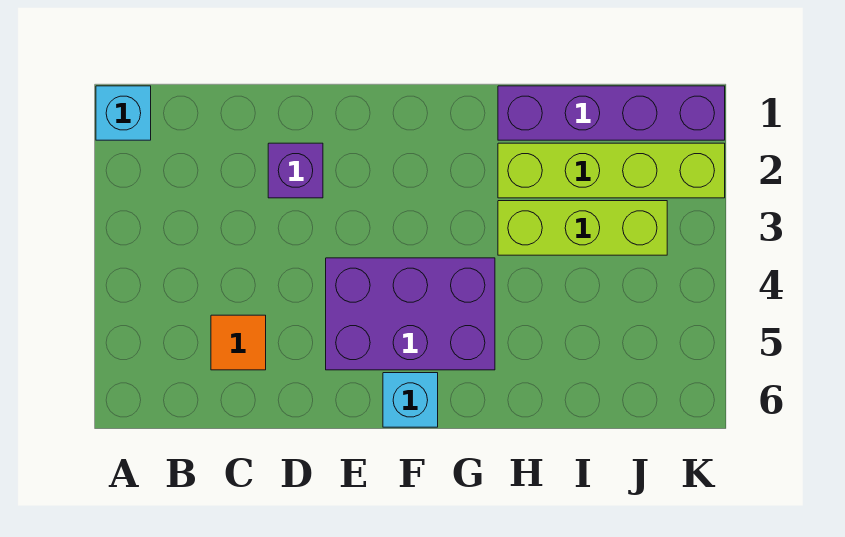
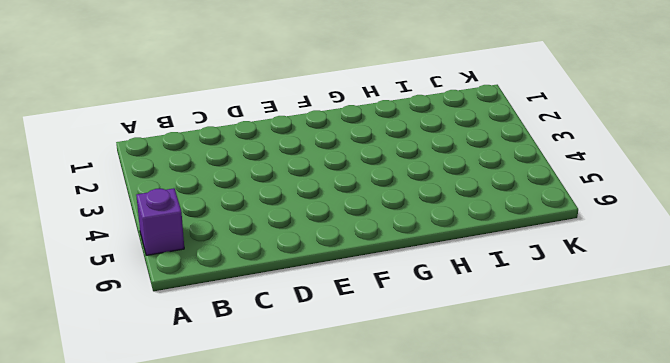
purple brick A5 level 1 -> purple brick D2 level 1
none -> cyan brick A1 level 1
none -> orange tile C5 level 1

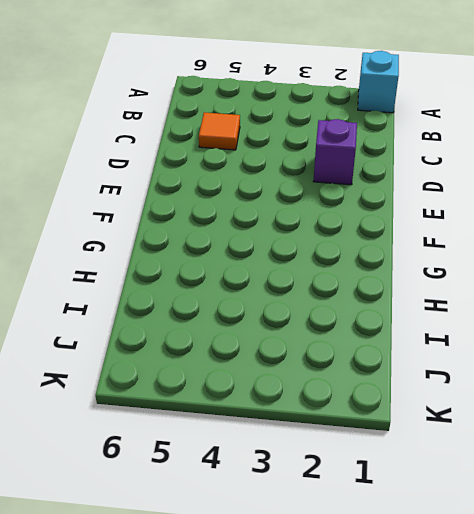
none -> purple brick E4:G5 level 1
none -> cyan brick F6 level 1

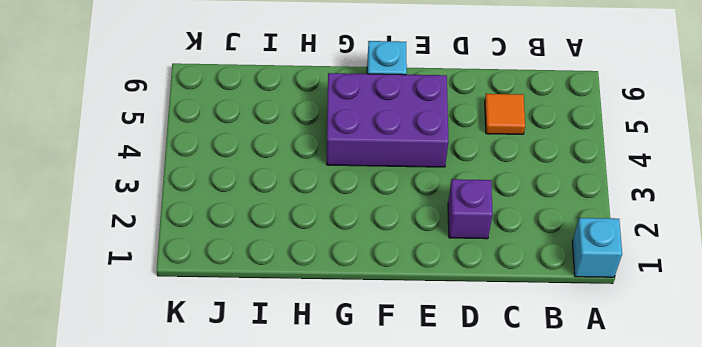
none -> purple brick H1:K1 level 1
none -> lime brick H2:K2 level 1

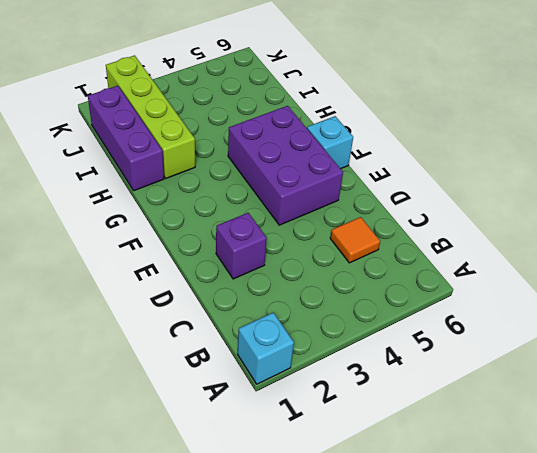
purple brick H1:J1 level 1 -> purple brick H1:K1 level 1
none -> lime brick H3:J3 level 1

